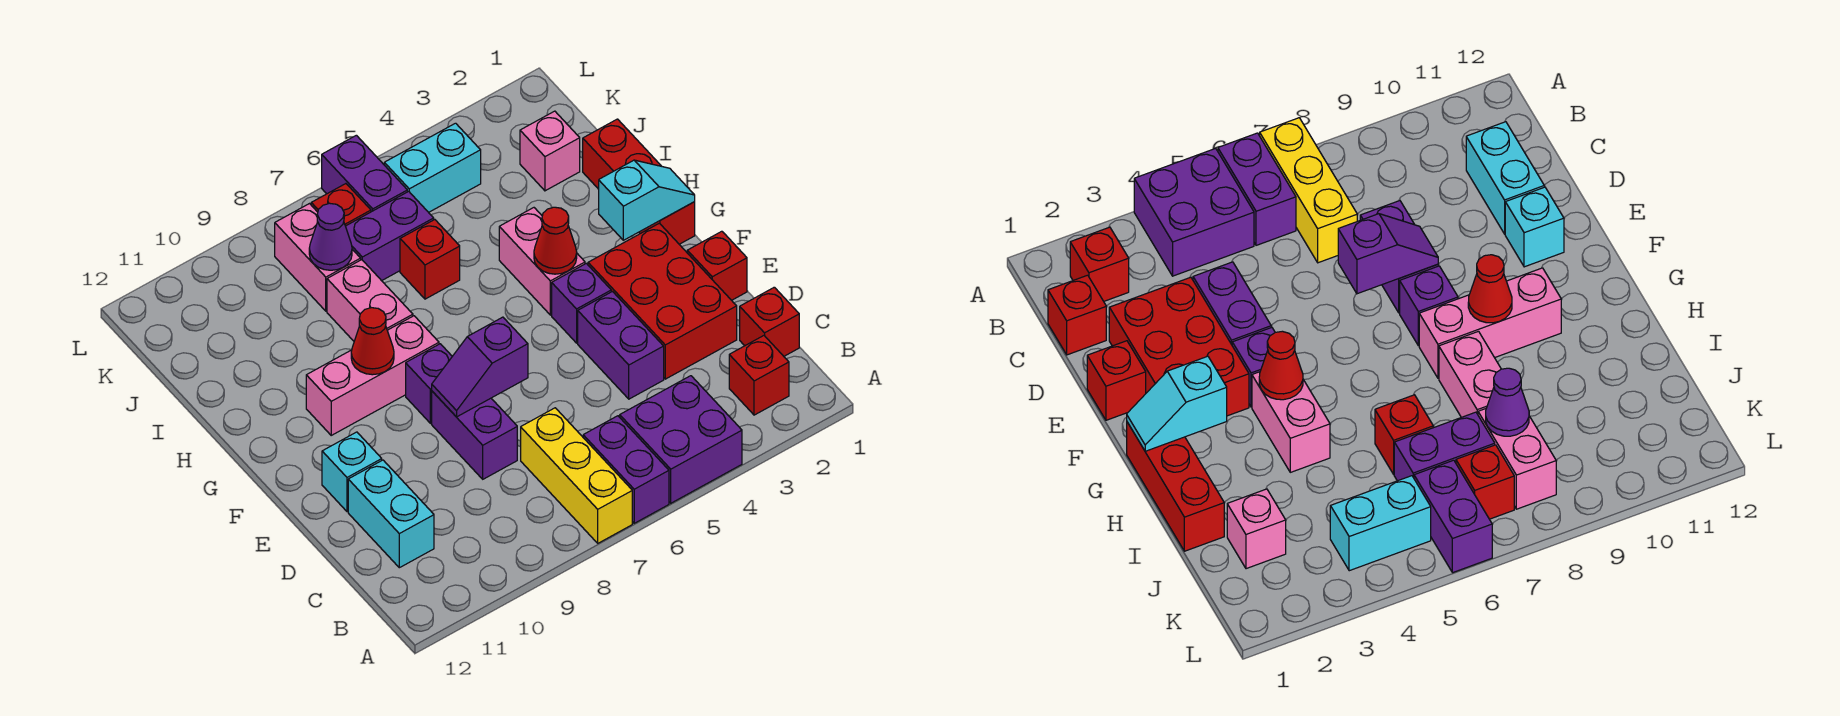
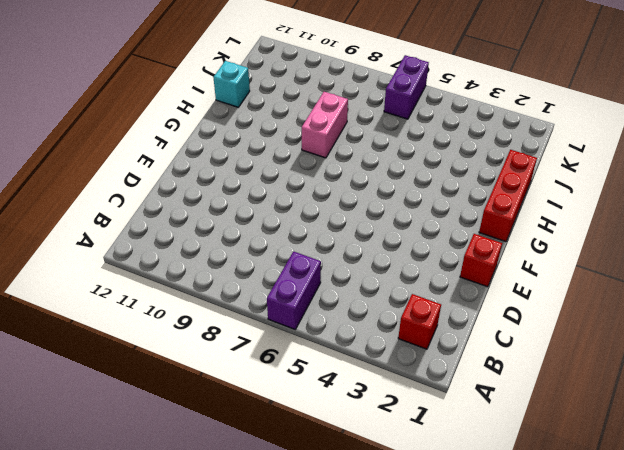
cyan brick I12 level 1 -> cyan brick E11 level 1
none -> purple brick A4:B5 level 1
none -> yellow brick A7:C7 level 1
none -> red brick C1 level 1

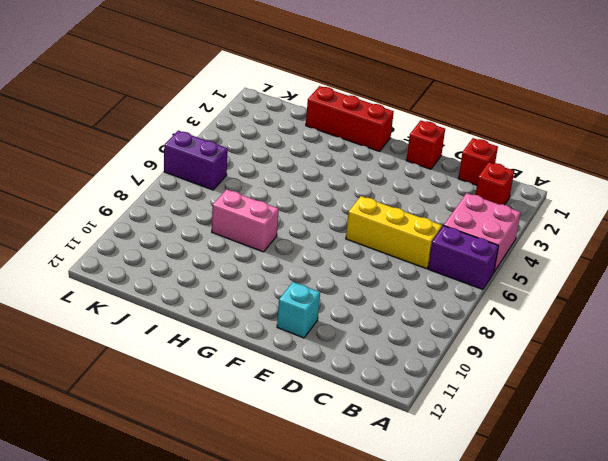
pink brick A4:B5 level 1 -> purple brick A4:B5 level 1
yellow brick C6:E6 level 1 -> yellow brick A7:C7 level 1
none -> cyan brick C11:D11 level 1
none -> red brick D2:F3 level 1
none -> purple brick D4:E4 level 1

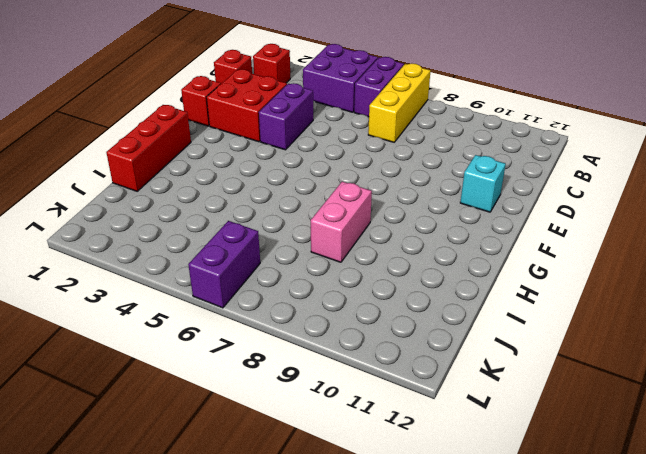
red brick D2:E3 level 1 -> red brick D2:F3 level 1
none -> cyan brick C11:D11 level 1
none -> purple brick D8:E8 level 1
none -> purple brick F4 level 1

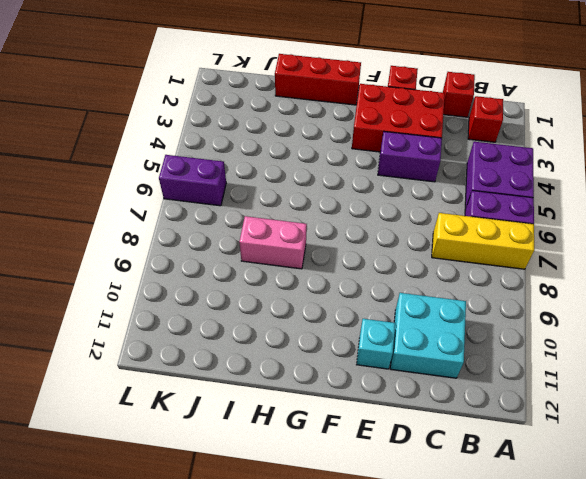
cyan brick C10:D11 level 1 -> cyan brick C11:D11 level 1
none -> purple brick D8:E8 level 1
none -> purple brick F4 level 1
none -> purple brick F8 level 1

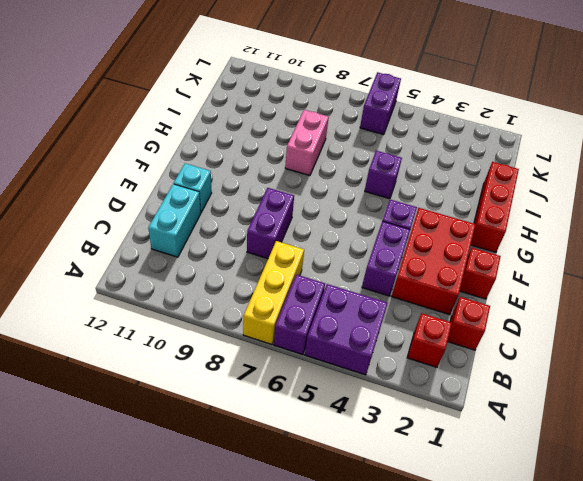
purple brick H5 level 1 -> purple brick F8 level 1
none -> pink brick G4:H4 level 1
none -> pink brick G8:G10 level 1
none -> red brick I6 level 1

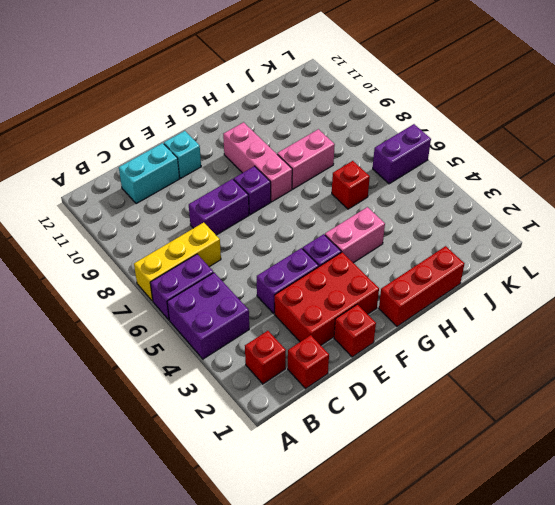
none -> pink brick J2 level 1
none -> purple brick J6:J7 level 1
none -> pink brick J8:K8 level 1

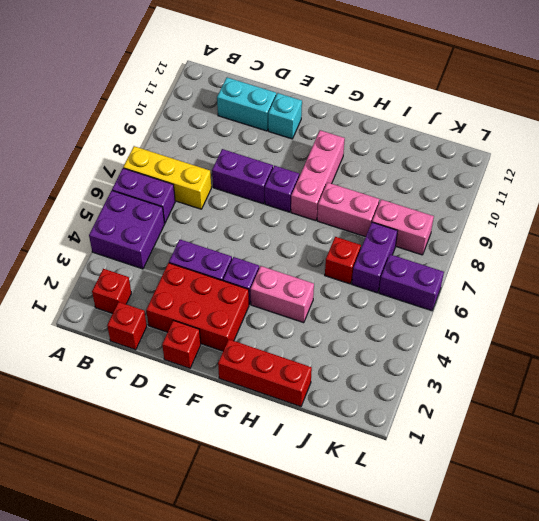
none -> pink brick J2 level 1
none -> cyan brick K4:K5 level 1
none -> red brick K7 level 1

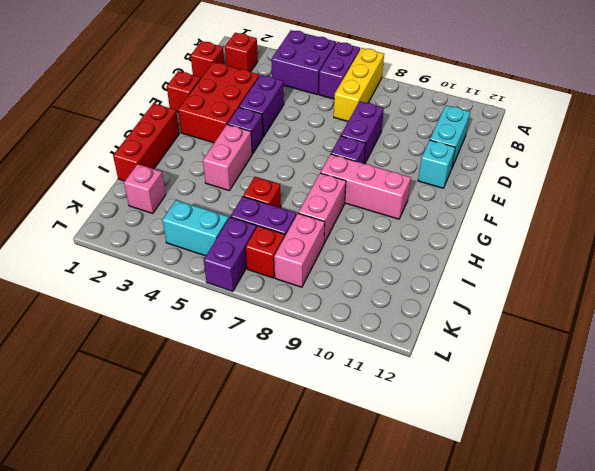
none -> purple slope E7:E8 level 2 top 7
none -> cyan slope G1:G2 level 2 top 2
none -> red cone G4 level 2

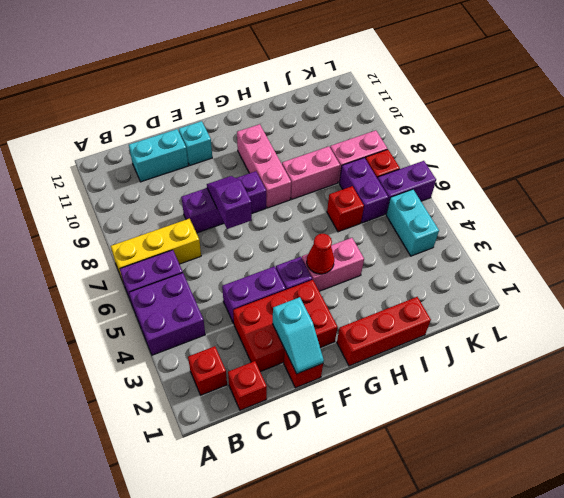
cyan slope E1:E2 level 2 top 2 -> cyan slope G1:G2 level 2 top 2
none -> pink brick J2 level 1
none -> red cone G9 level 2
none -> purple cone J8 level 2

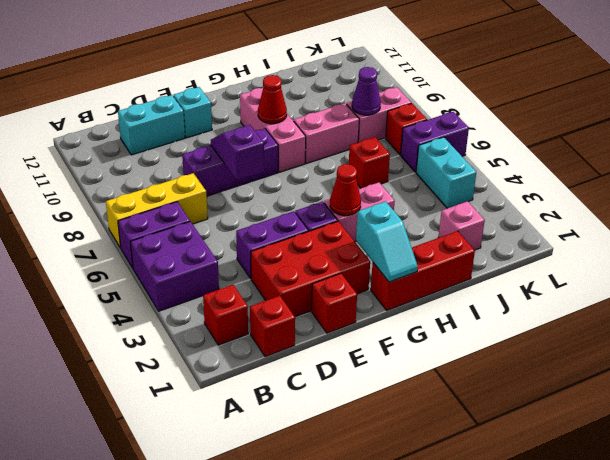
none -> purple brick J6:J7 level 1

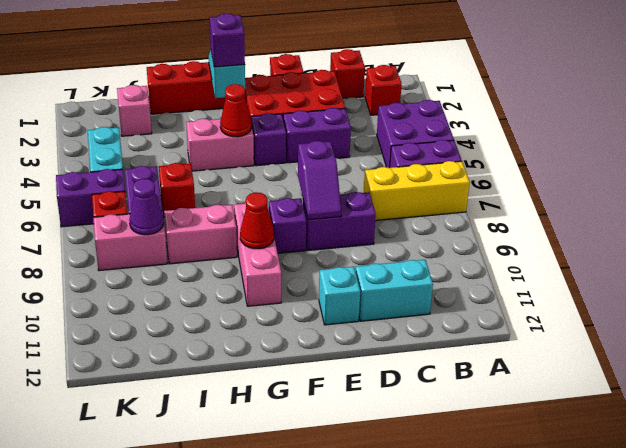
purple brick G2 level 3 -> none

